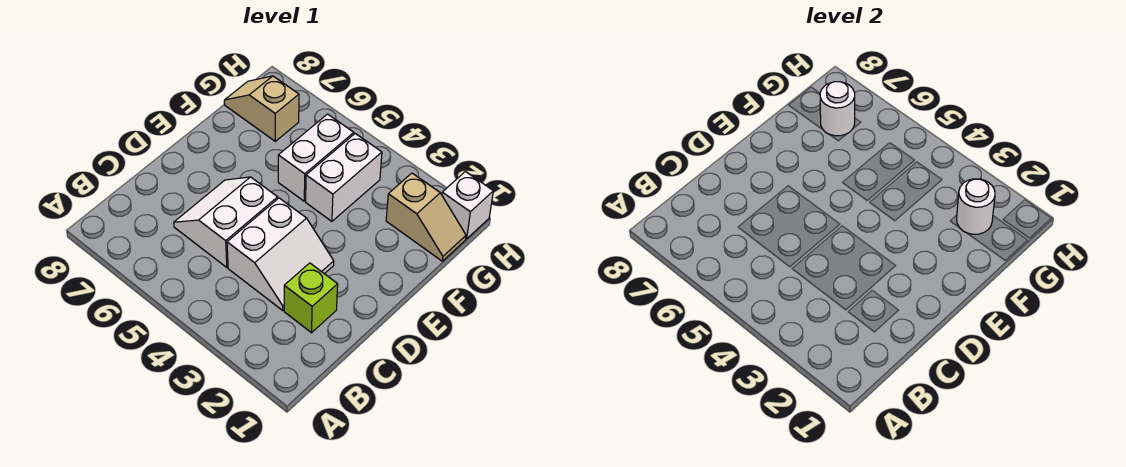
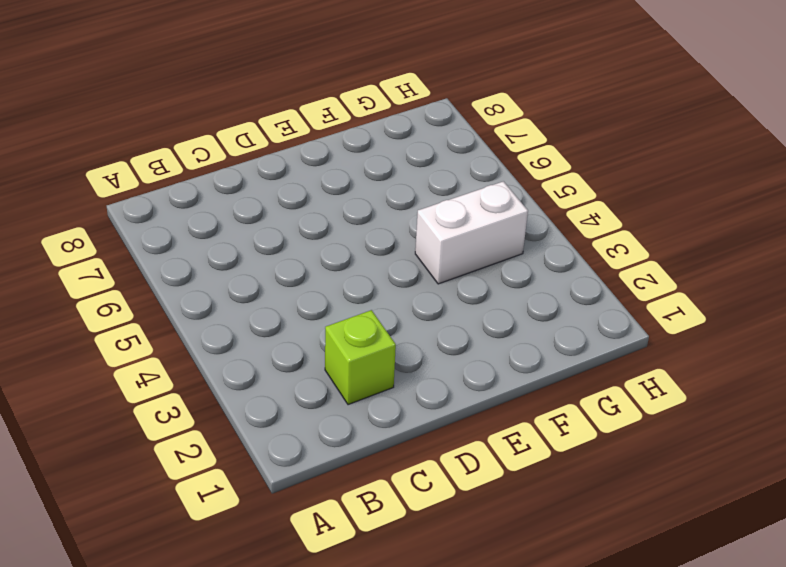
none -> white slope C3:D4 level 1 top 4
none -> white slope C5:D6 level 1 top 5

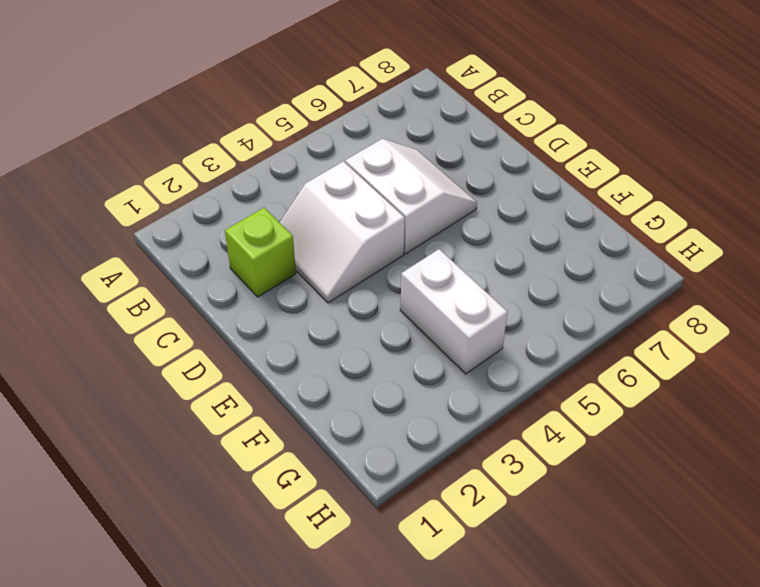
none -> white brick F5:G5 level 1
none -> tan slope G1:G2 level 1 top 2

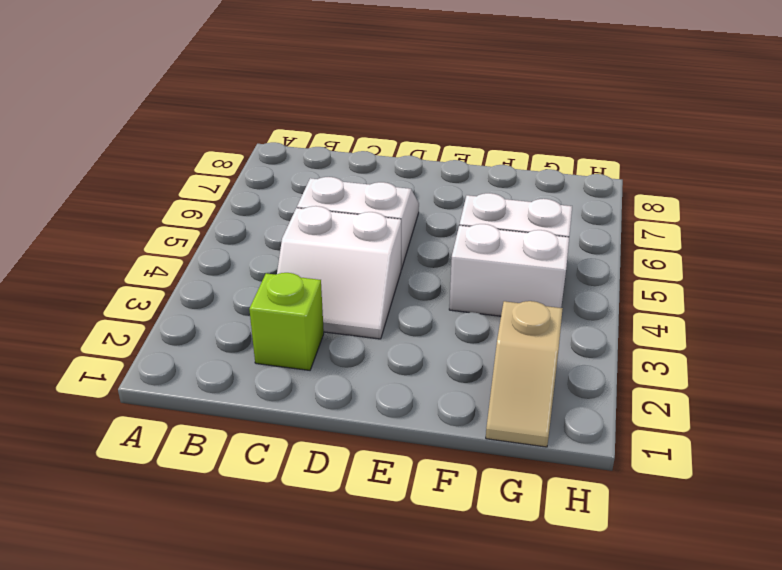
none -> tan slope G7:G8 level 1 top 7
none -> white brick H1 level 1

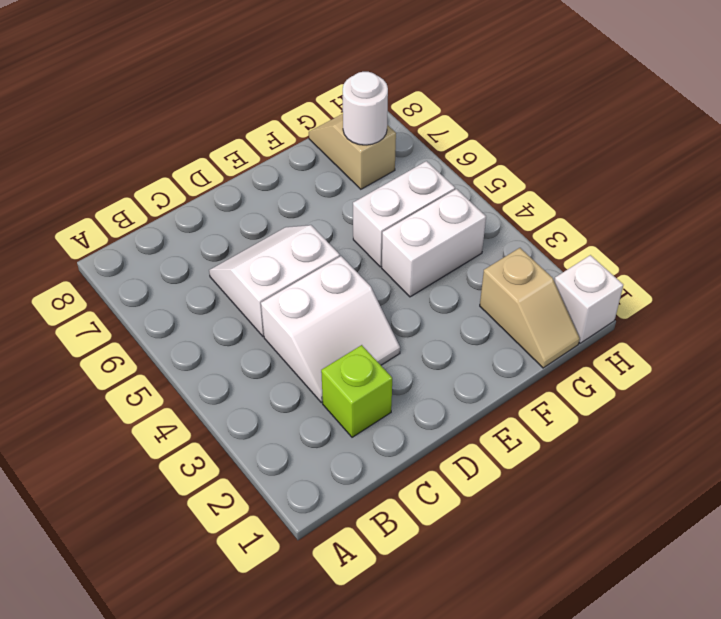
none -> white round brick G2 level 2

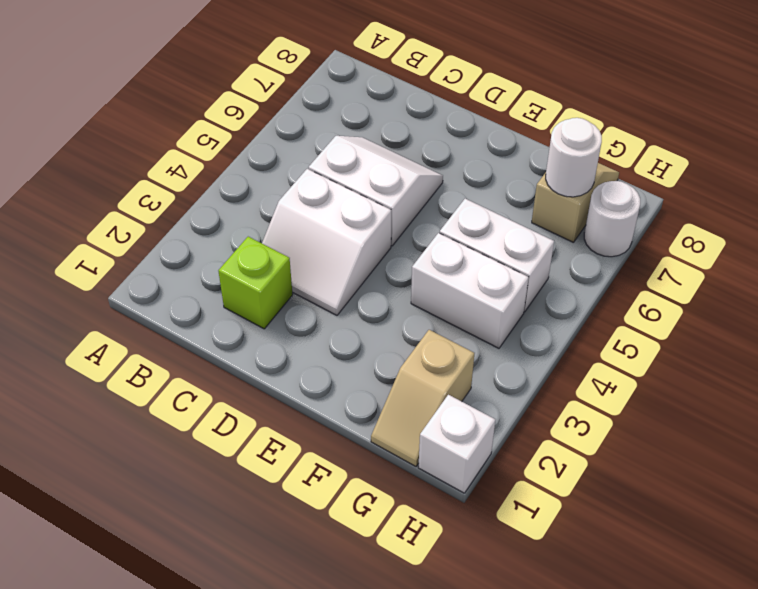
white round brick H7 level 1 -> white round brick G2 level 2

